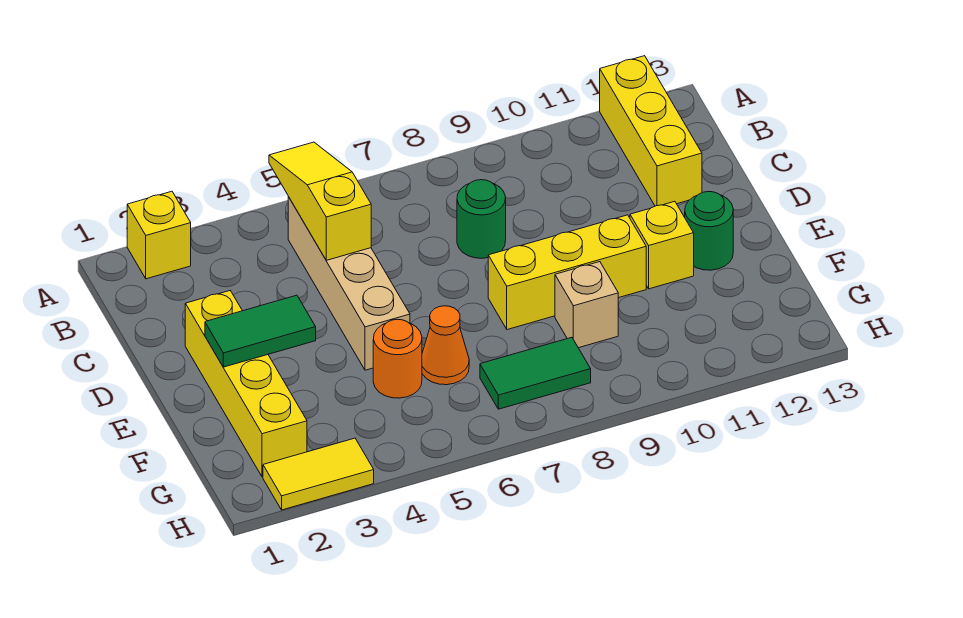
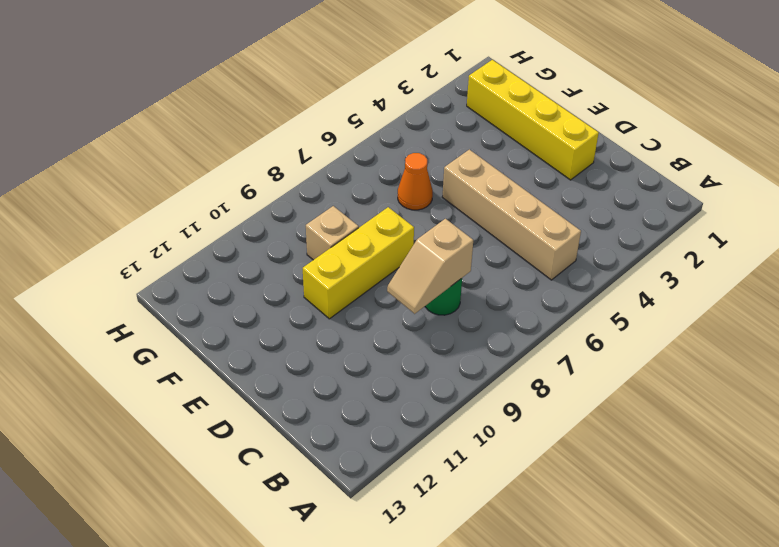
tan slope C8:C9 level 2 top 8 -> none
none -> yellow brick A2 level 1
none -> yellow brick A12:C12 level 1
none -> yellow brick E11 level 1

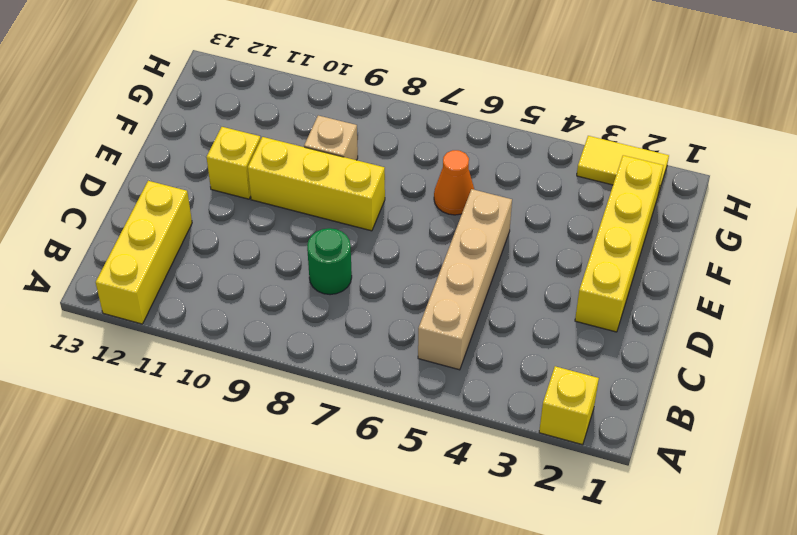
none -> green round brick E12 level 1
none -> orange round brick F5 level 1
none -> green tile G7:G8 level 1

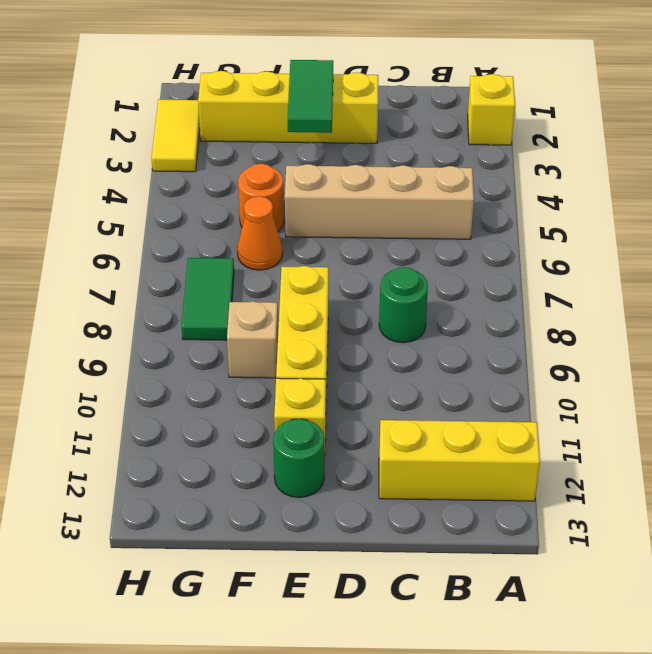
none -> yellow slope A5:C5 level 2 top C

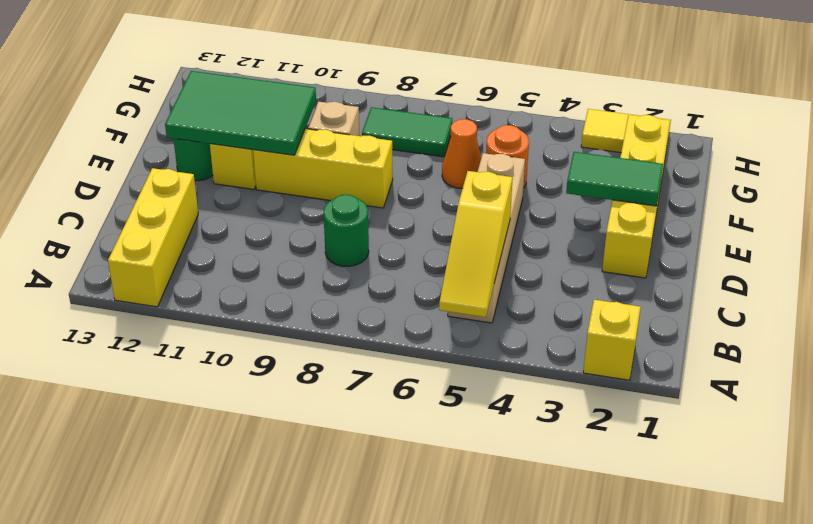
green tile E10:F12 level 2 -> none

